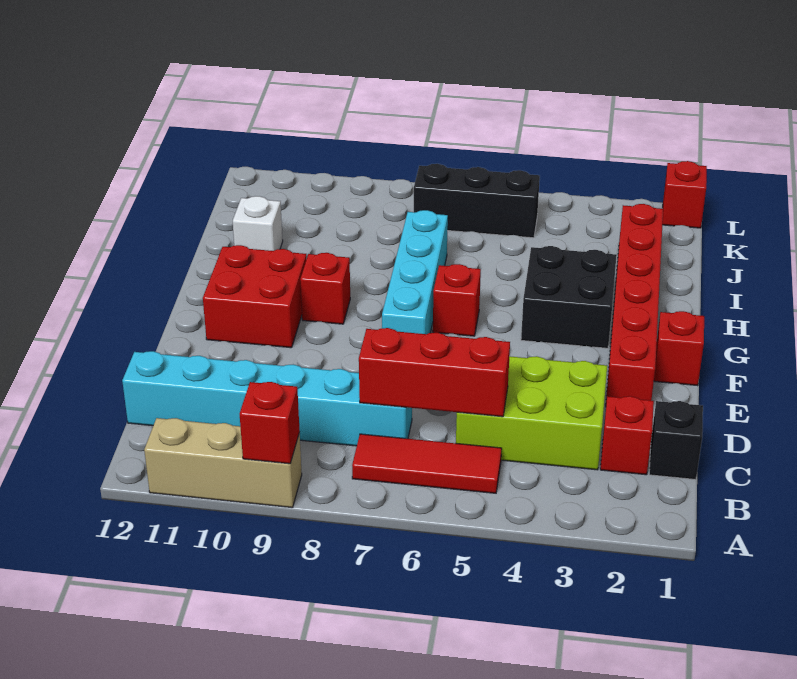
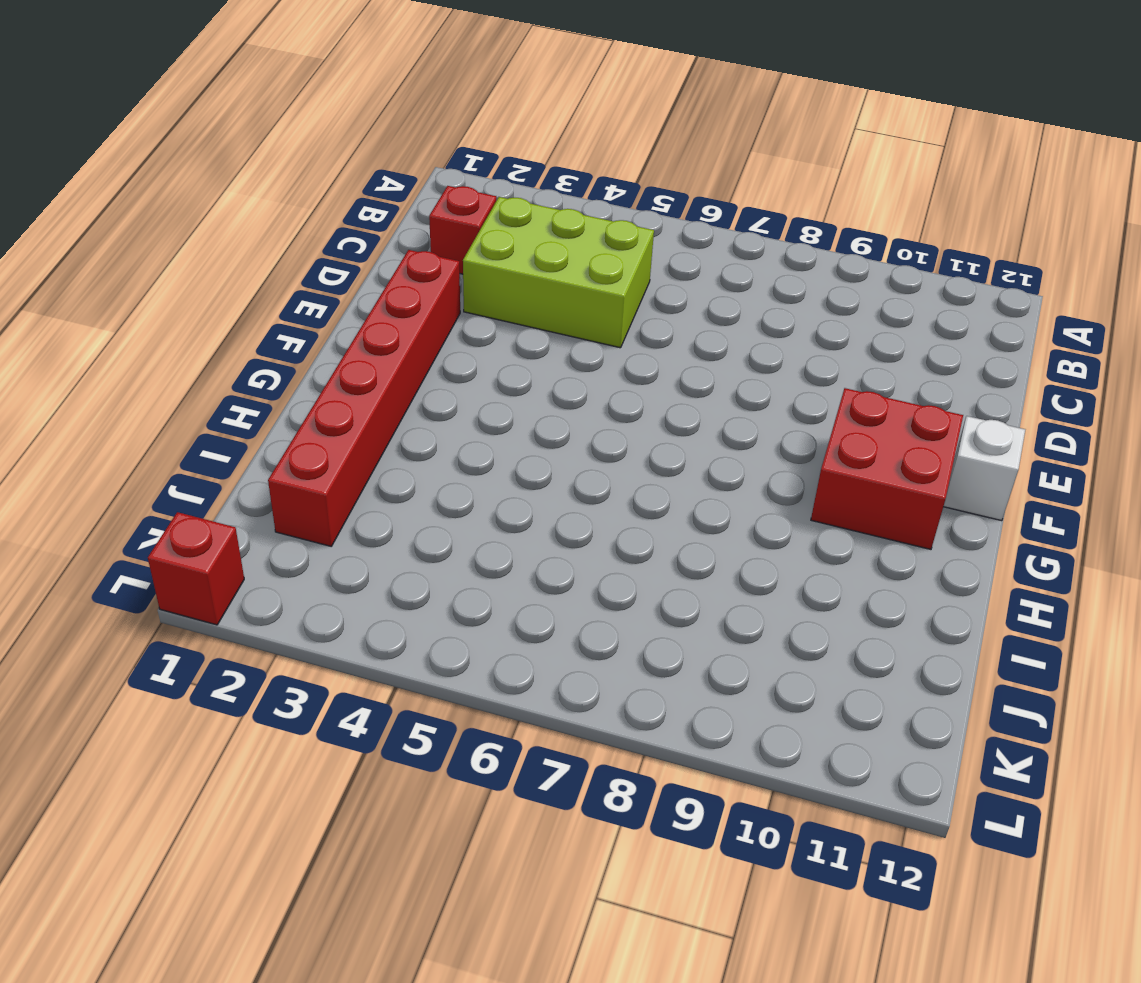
white brick F12 level 1 -> white brick I11 level 1
none -> tan brick A9:A11 level 1
none -> red tile B5:B7 level 1
none -> black brick C1 level 1

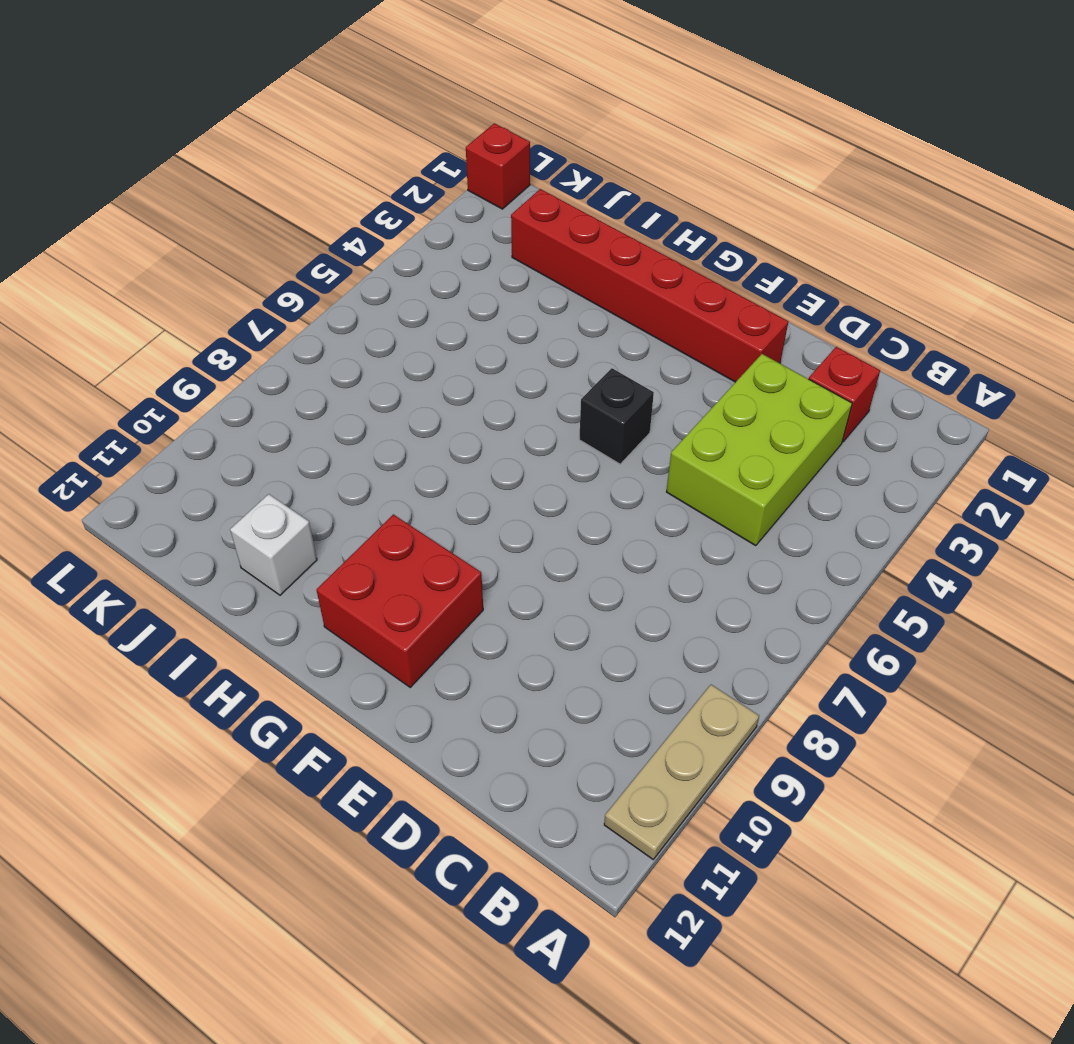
tan plate A9:A11 level 1 -> tan brick A9:A11 level 1
black brick F5 level 1 -> black brick C1 level 1
none -> red tile B5:B7 level 1
none -> cyan brick C7:C12 level 1
none -> red brick F1 level 1

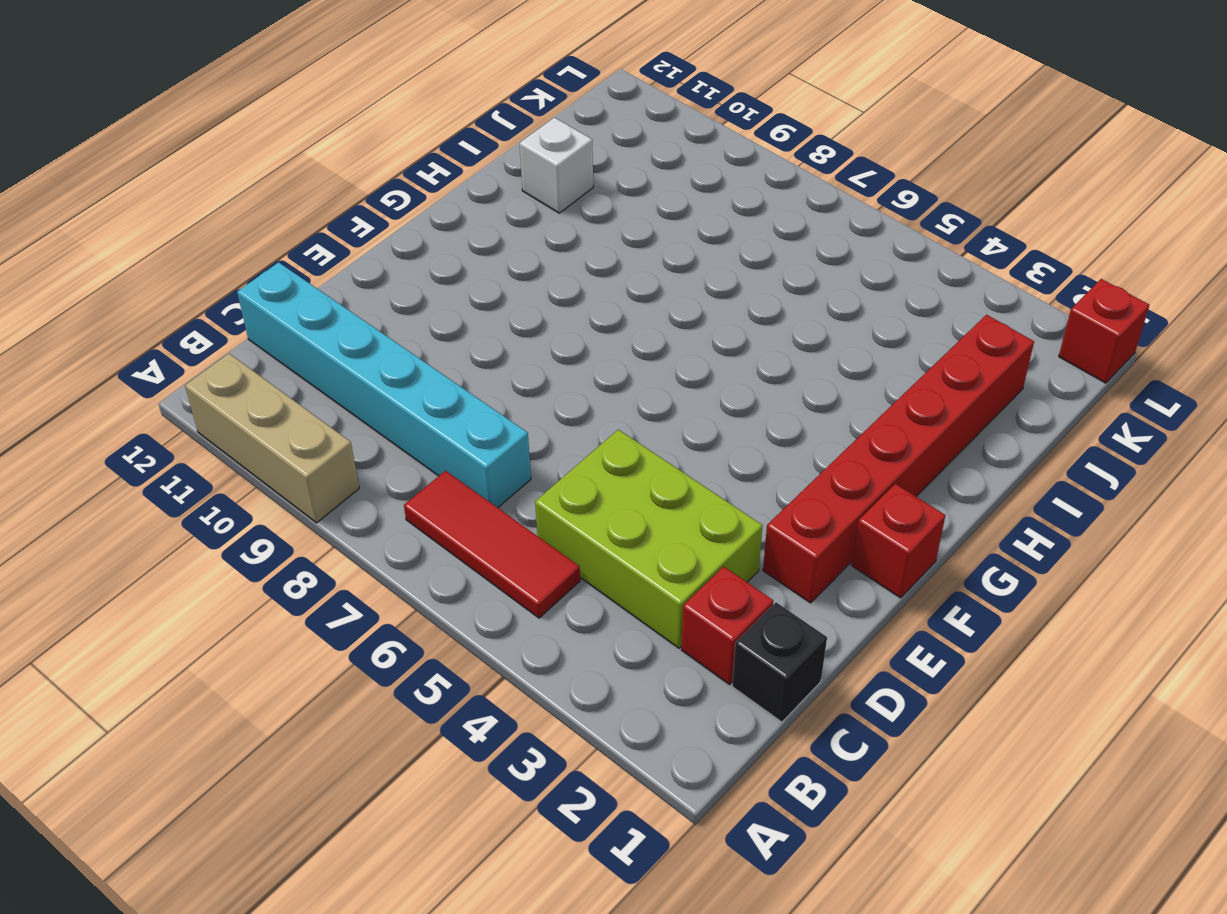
none -> cyan brick F7:I7 level 1
none -> red brick F10:G11 level 1
none -> black brick G3:H4 level 1

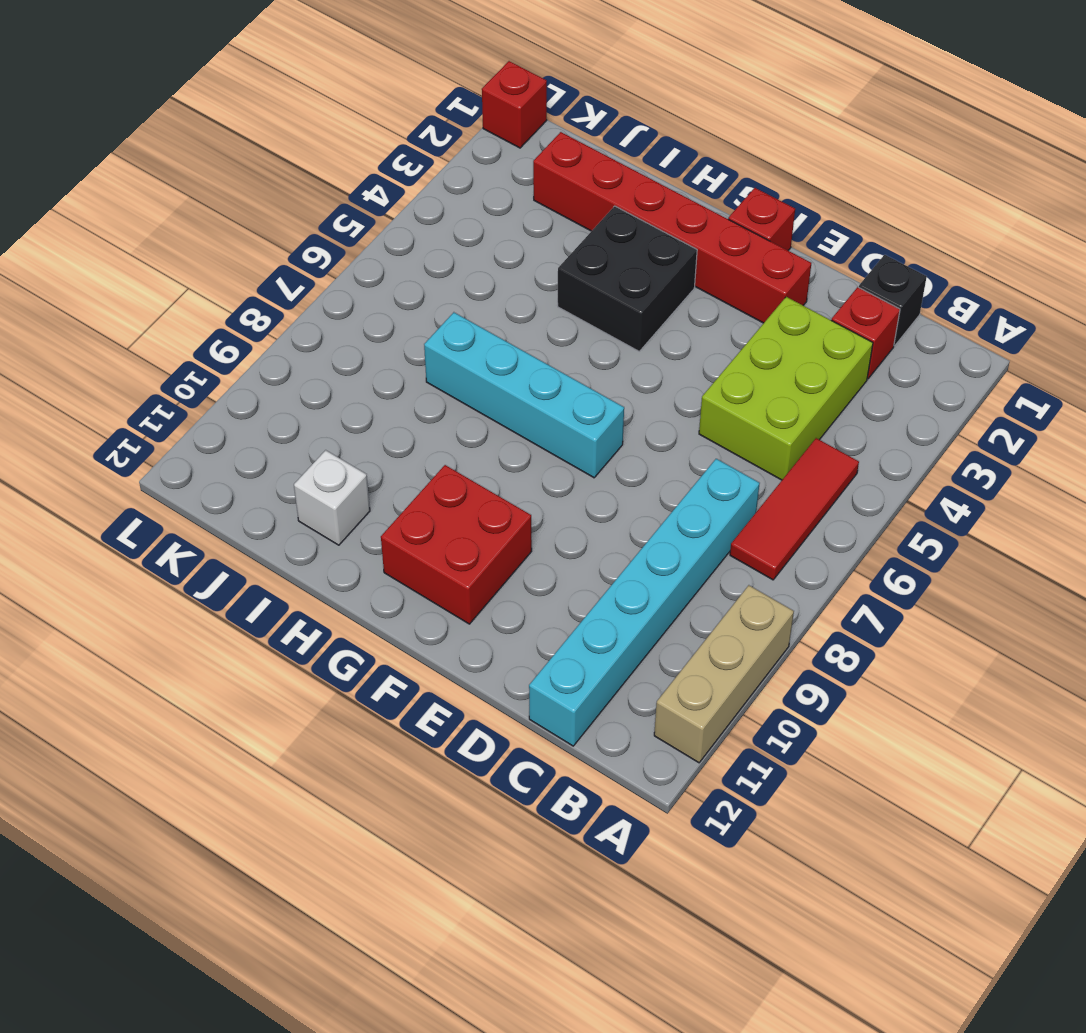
none -> red brick G6 level 1
none -> red brick G9 level 1
none -> black brick K5:K7 level 1

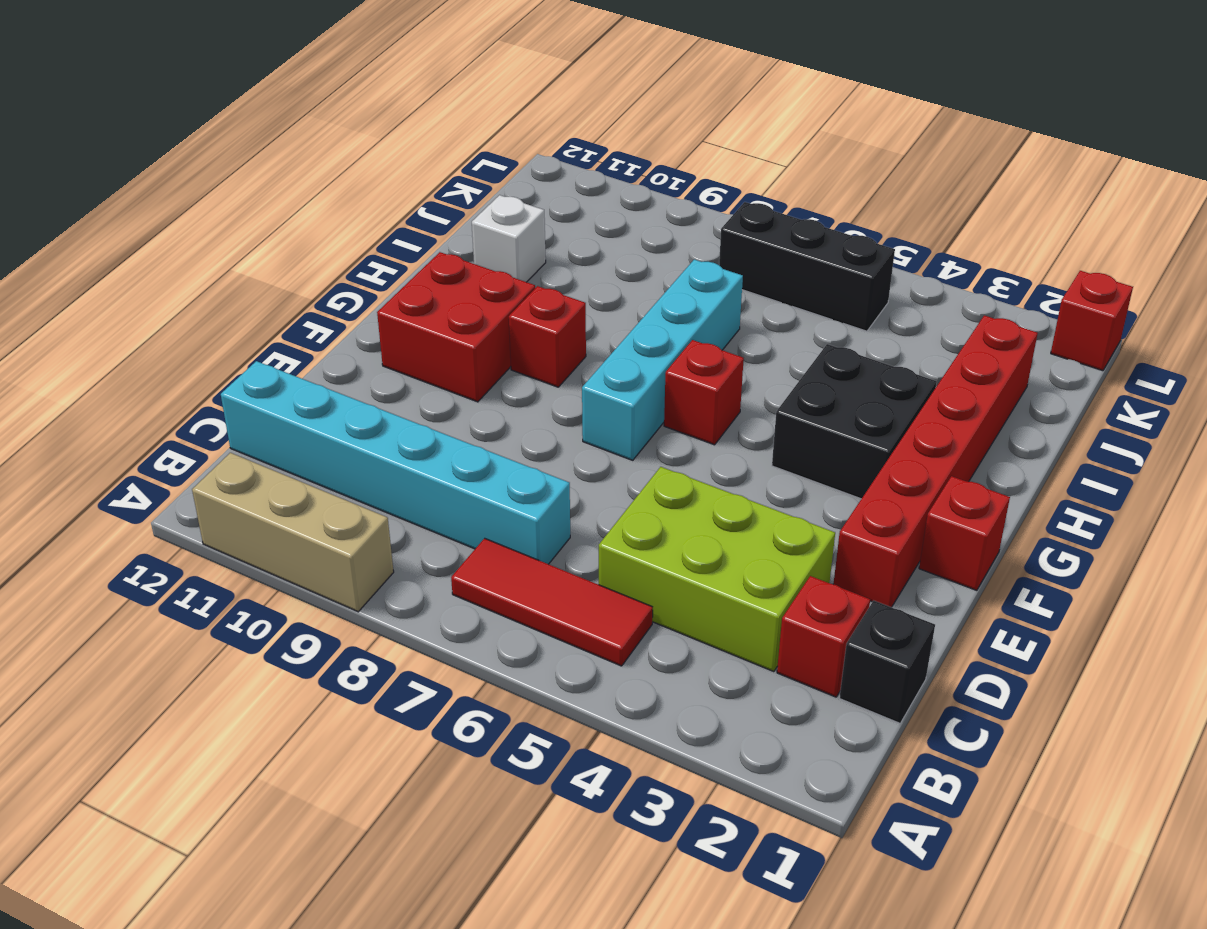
none -> red brick A9 level 2
none -> red brick C5:C7 level 2

